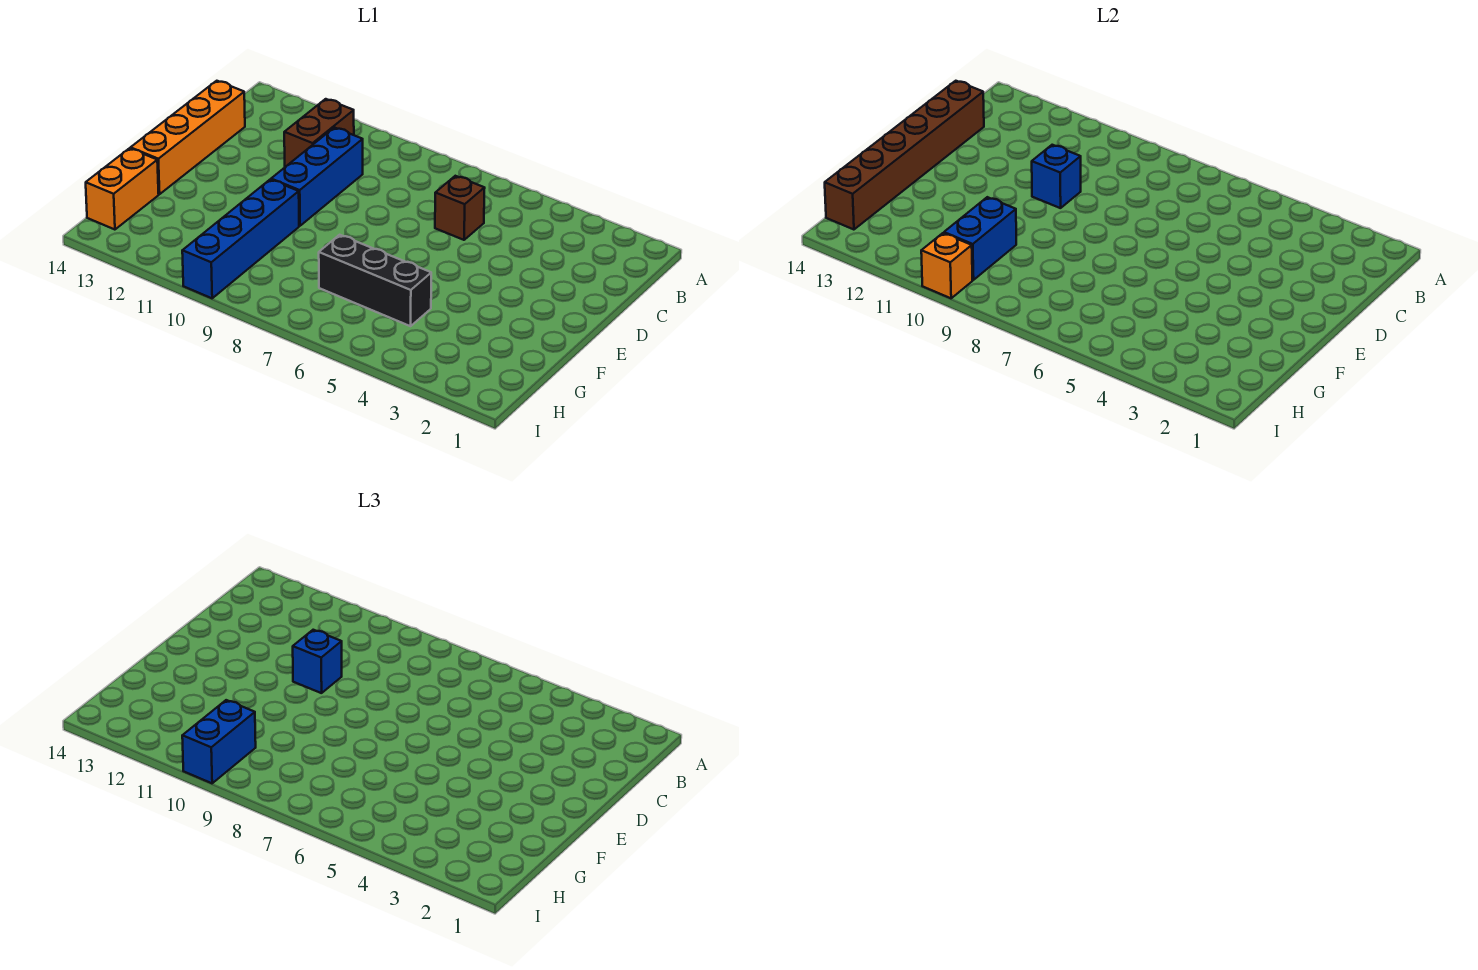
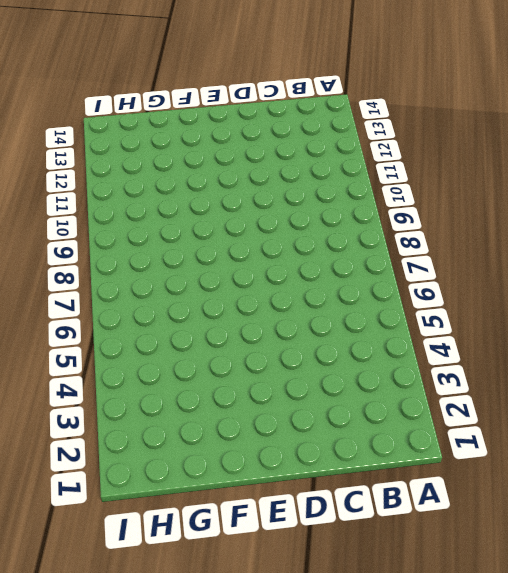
none -> brown brick B11:C11 level 1
none -> brown brick C6 level 1
none -> blue brick C10:E10 level 1

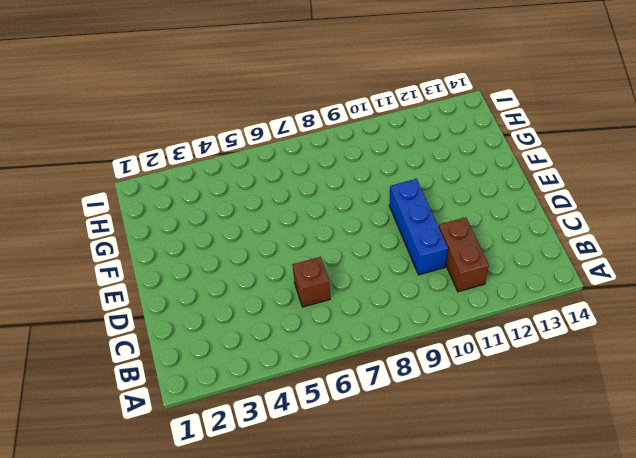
none -> orange brick C14:F14 level 1
none -> blue brick F10:I10 level 1
none -> black brick G5:G7 level 1

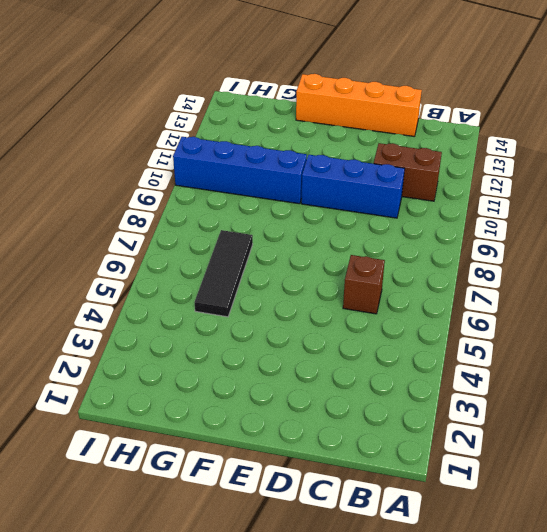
black tile G5:G7 level 1 -> black brick G5:G7 level 1
none -> orange brick G14:H14 level 1
none -> brown brick C14:H14 level 2
none -> blue brick D10 level 2

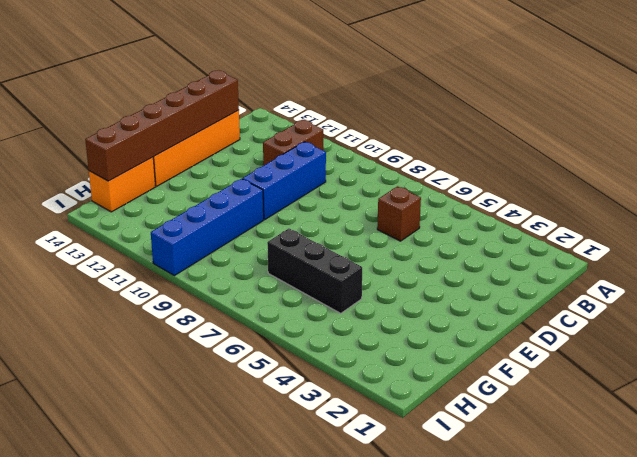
none -> blue brick D10 level 2
none -> blue brick G10:H10 level 2
none -> orange brick I10 level 2

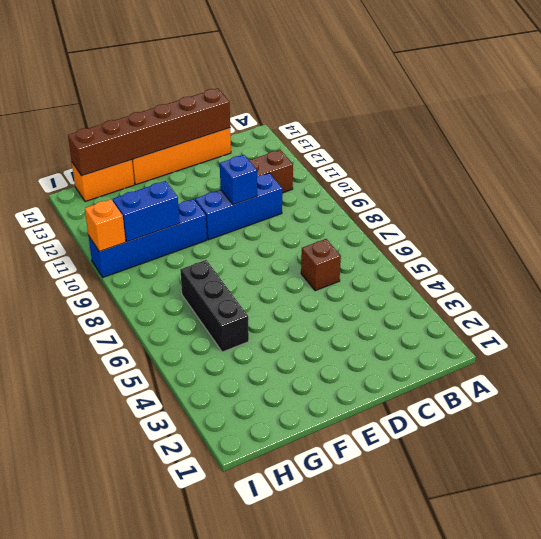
none -> blue brick D10 level 3
none -> blue brick H10:I10 level 3

